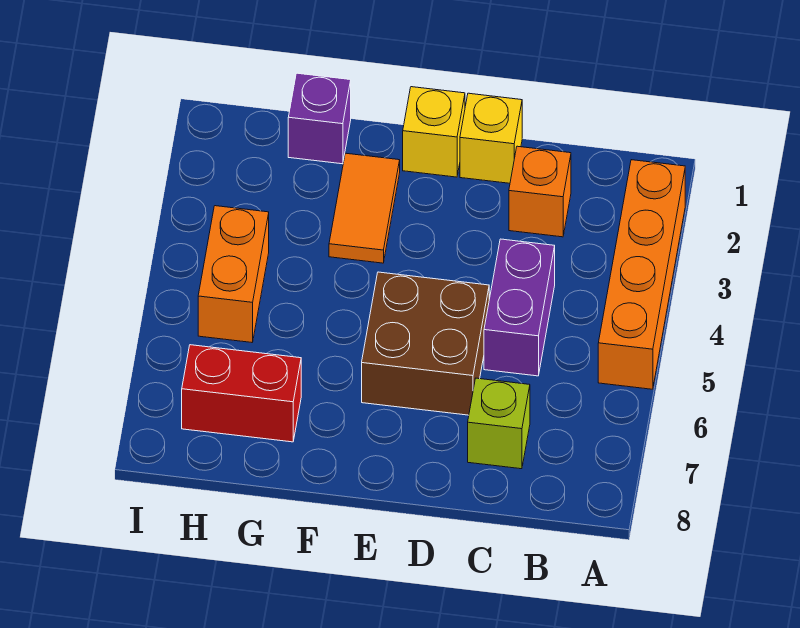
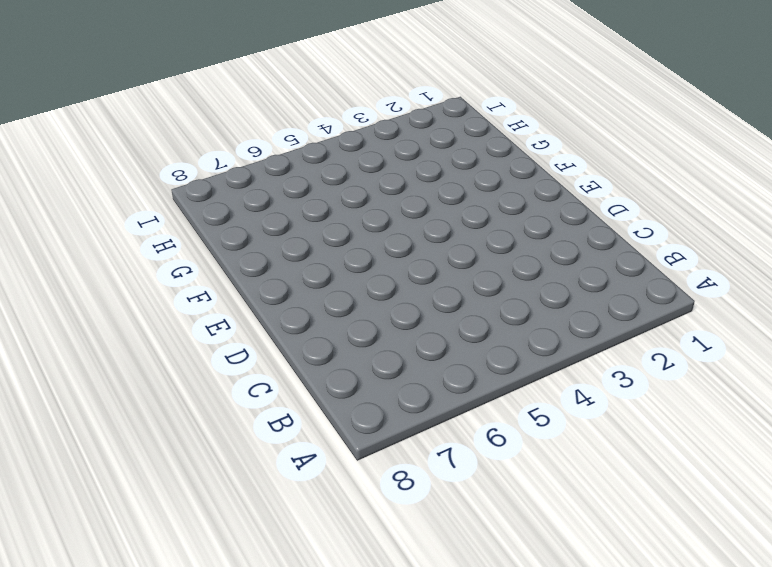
none -> orange brick A2:A5 level 1
none -> orange brick C2 level 1

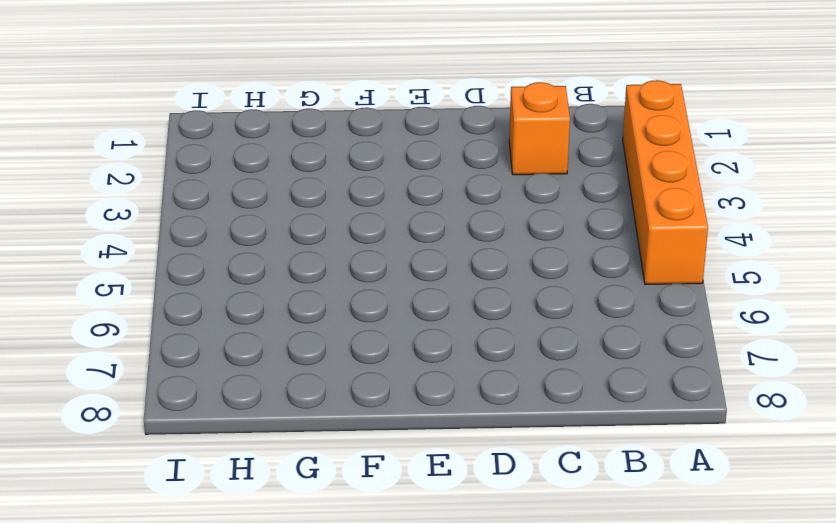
none -> purple brick C4:C5 level 1
none -> lime brick C7 level 1

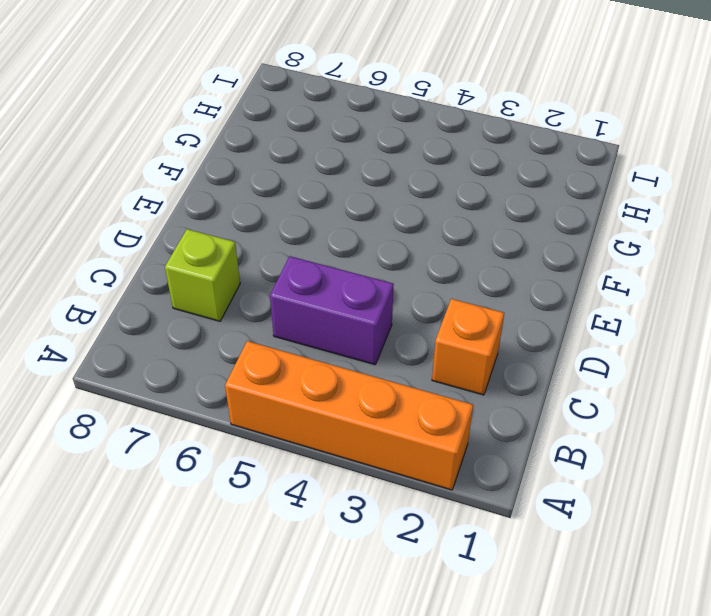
none -> yellow brick D1 level 1
none -> brown brick D5:E6 level 1

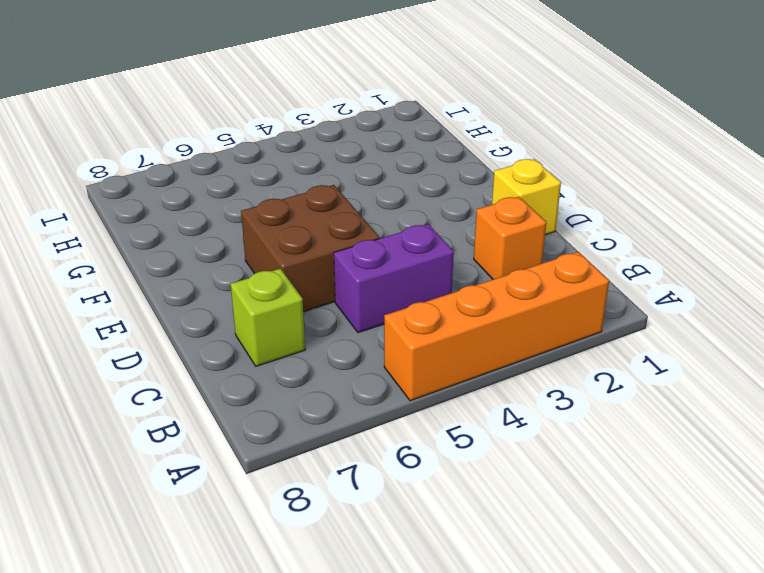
none -> yellow brick E1 level 1
none -> orange tile F2:F3 level 1

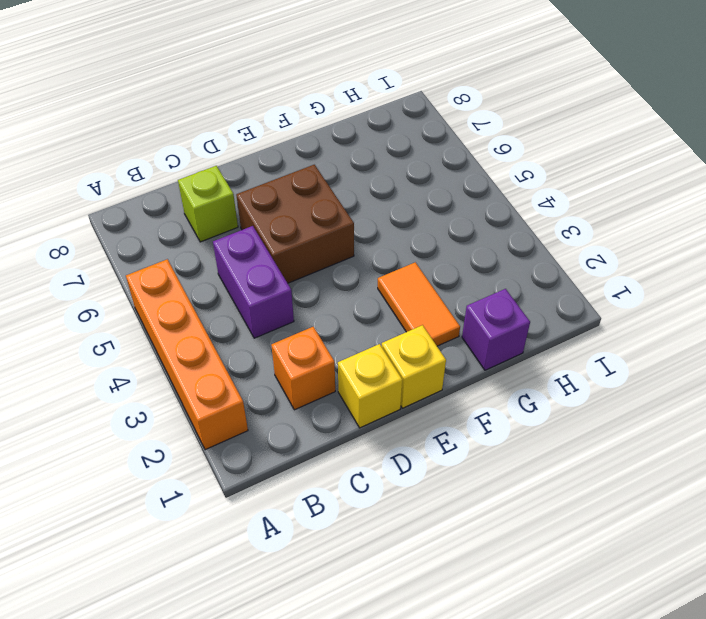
none -> red brick G7:H7 level 1
none -> orange brick H4:H5 level 1

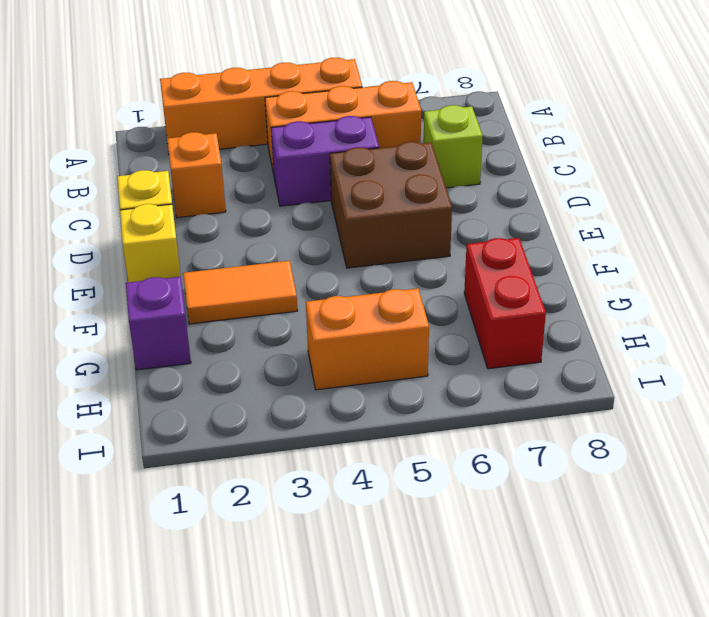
orange brick B4:B6 level 1 -> none

